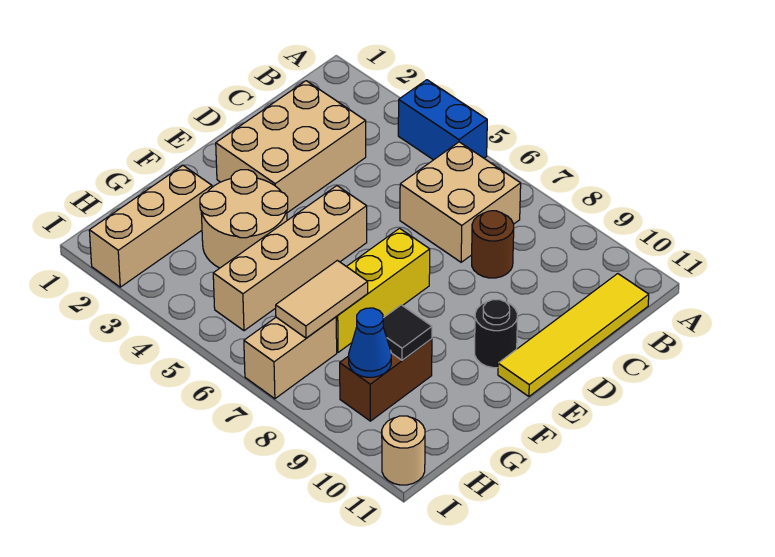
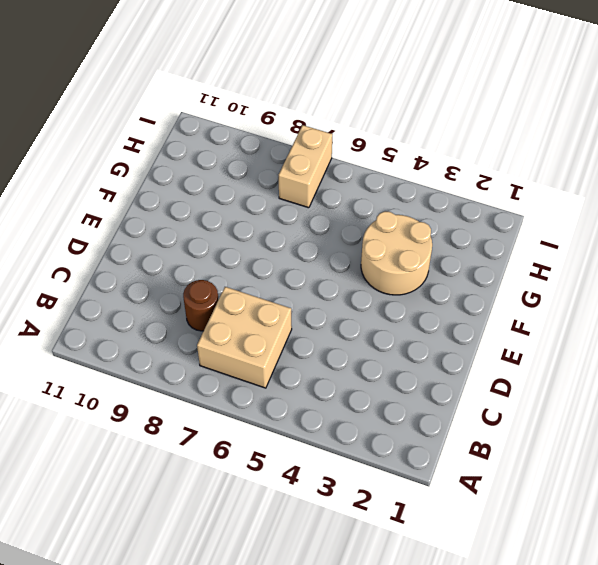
none -> blue brick A4:A5 level 1
none -> yellow tile B11:E11 level 1
none -> tan brick C2:E3 level 1

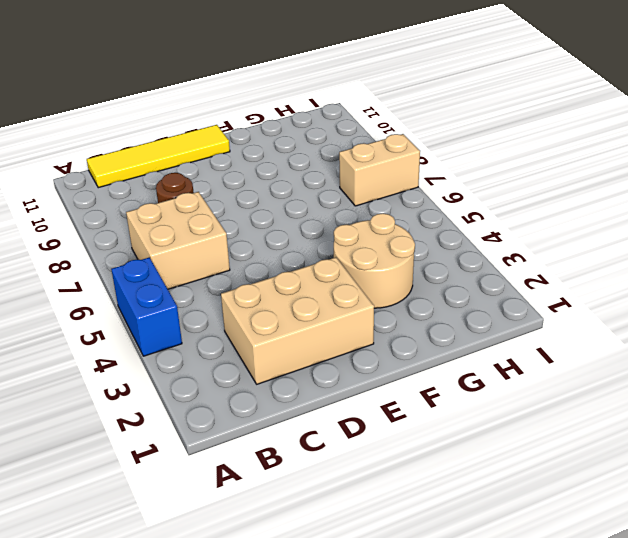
none -> tan brick E5:H5 level 1
none -> yellow brick E7:G7 level 1
none -> black round brick E10 level 1

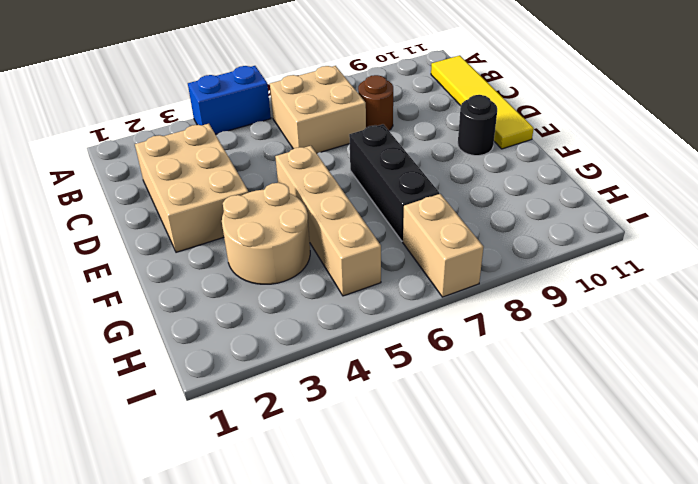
black brick E7:G7 level 1 -> yellow brick E7:G7 level 1
none -> tan brick G2:I2 level 1
none -> brown brick G9:H9 level 1
none -> tan round brick I11 level 1

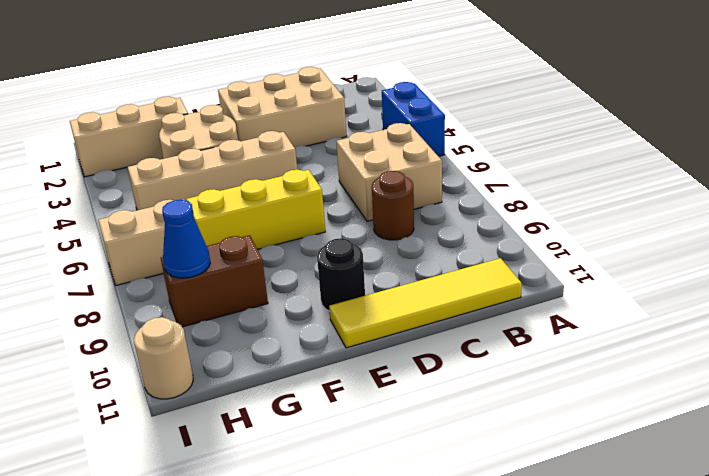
none -> tan tile G7:H7 level 2
none -> black tile G9 level 2

